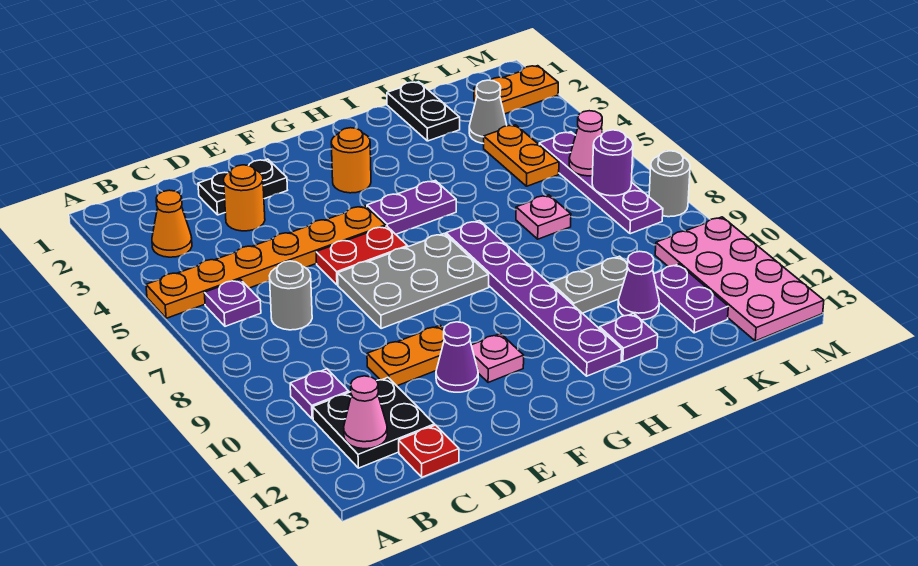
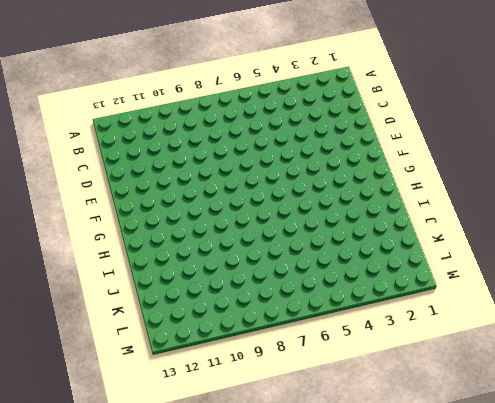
none -> orange plate A5:F5 level 1
none -> orange cone B3 level 1
none -> purple plate B6 level 1
none -> purple plate B10 level 1

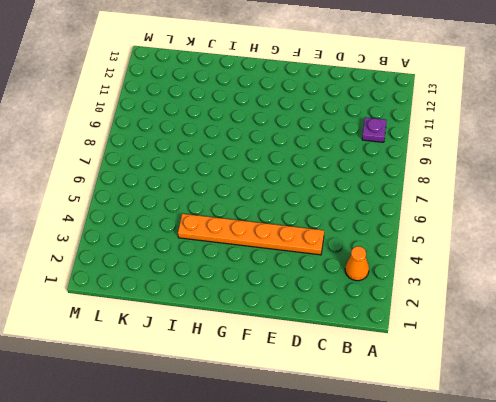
orange plate D4:I4 level 1 -> orange plate A5:F5 level 1
none -> purple plate B6 level 1
none -> black plate B11:C12 level 1
none -> grey round brick C7 level 1
none -> red plate C13 level 1

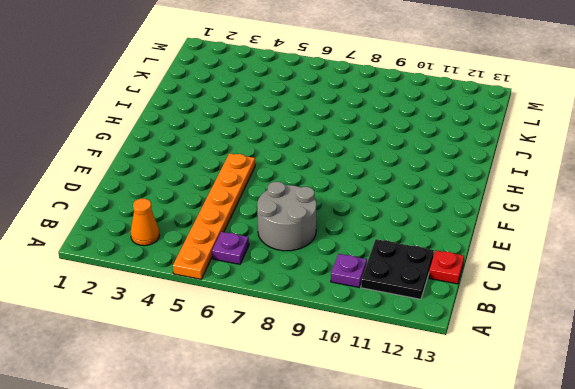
grey round brick C7:D8 level 1 -> grey round brick C7 level 1
none -> black plate D2:E2 level 1
none -> orange round brick D3 level 1
none -> orange plate D10:E10 level 1
none -> red plate E6:F6 level 1

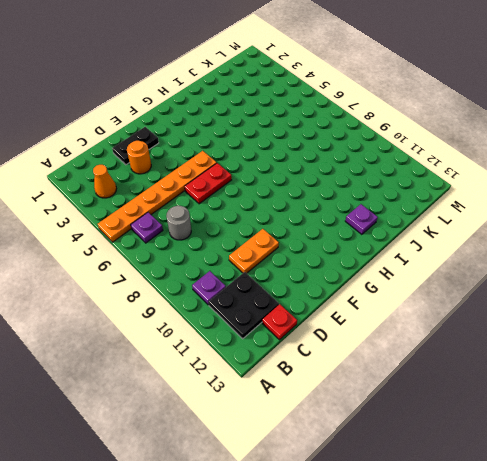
none -> grey plate E7:G8 level 1
none -> purple cone E11 level 1
none -> pink plate F11 level 1
none -> orange round brick G3 level 1

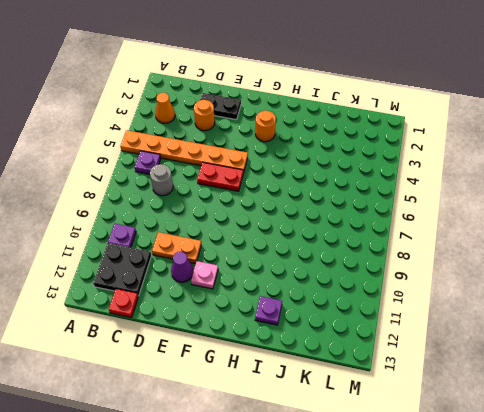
none -> grey plate E7:G8 level 1
none -> purple plate G5:H5 level 1
none -> purple plate H7:H12 level 1
none -> grey plate I10:J10 level 1

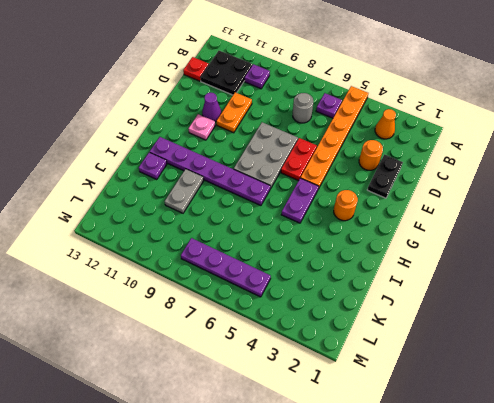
none -> black plate J1:J2 level 1
none -> pink plate J7 level 1
none -> purple cone J11 level 1
none -> grey cone K3 level 1

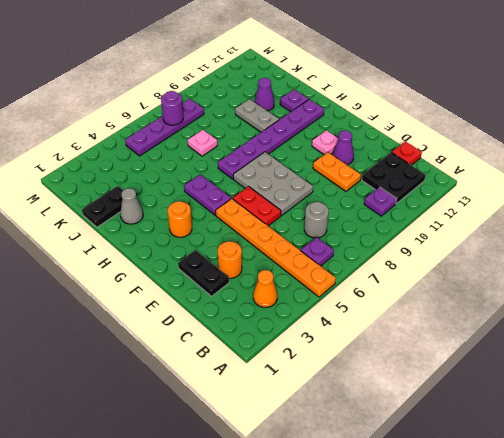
grey cone I2 level 1 -> grey cone K3 level 1
none -> orange plate K4:K5 level 1
none -> purple plate K11:K12 level 1
none -> orange plate L2:M2 level 1
none -> pink plate L10:M13 level 1

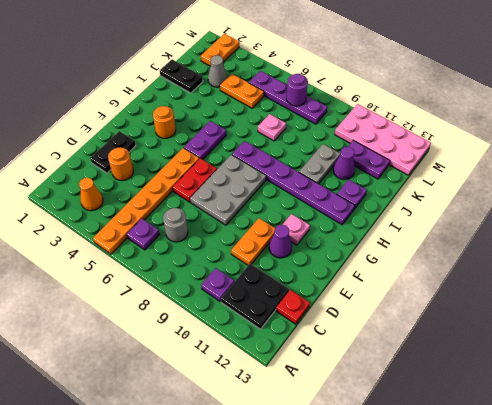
none -> grey round brick M8 level 1
none -> pink cone B12 level 2
none -> pink cone L6 level 2

